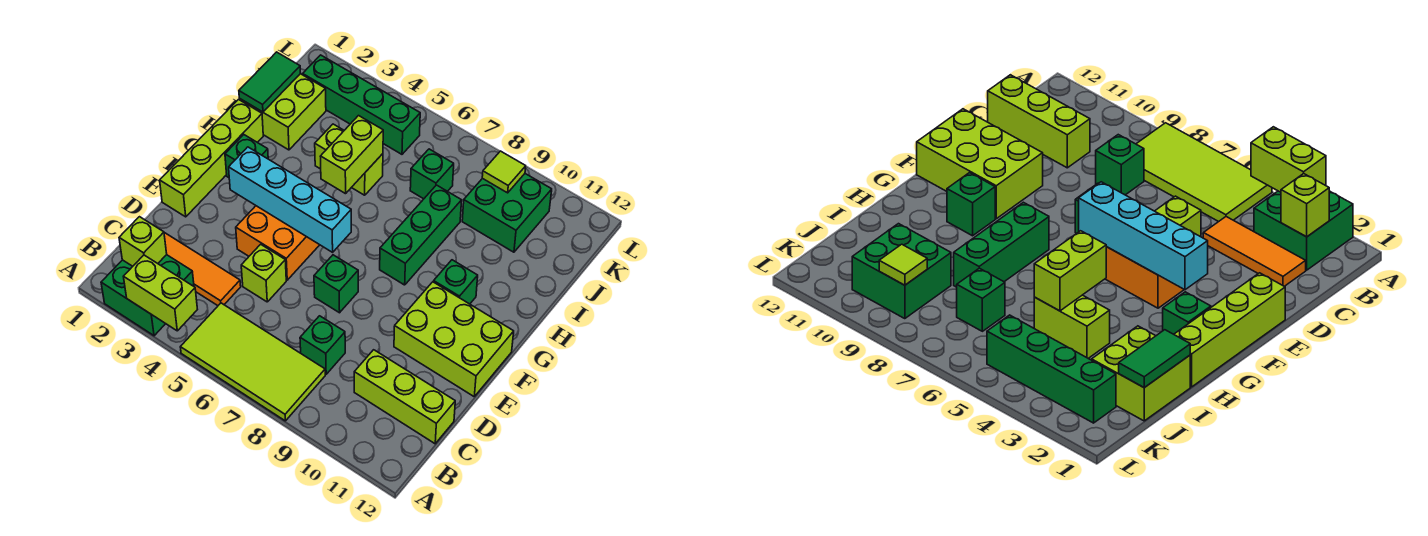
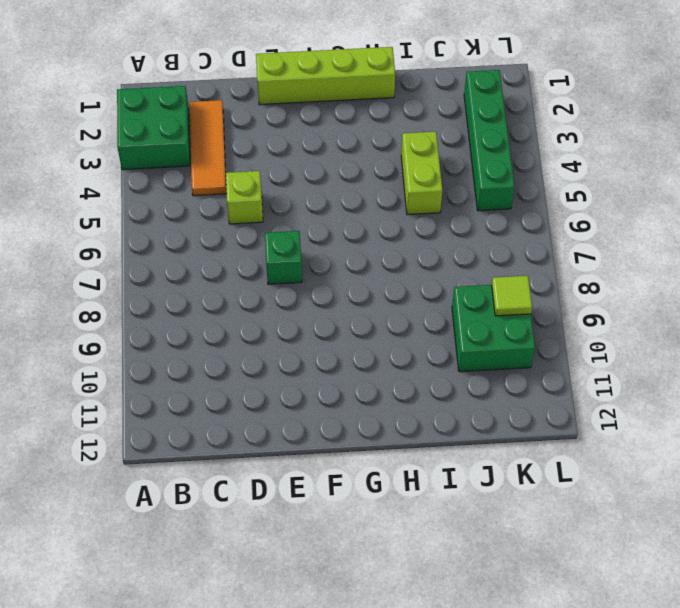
none -> lime tile A5:B8 level 1
none -> green brick C8 level 1
none -> lime brick C10:C12 level 1

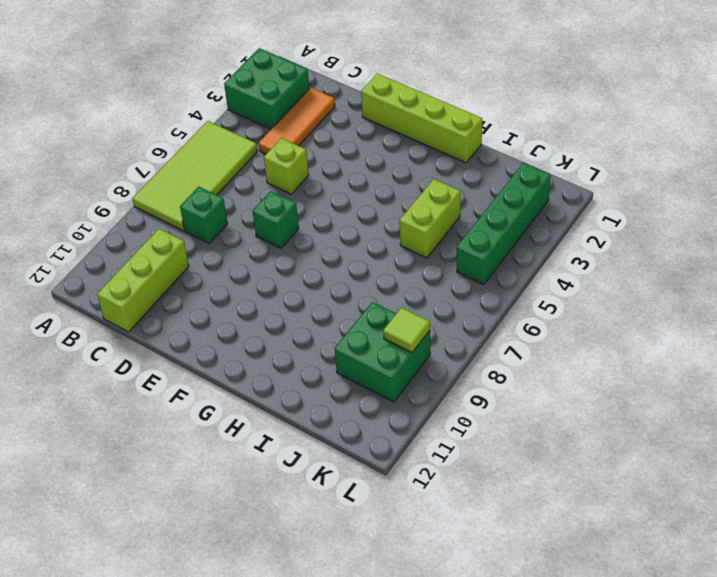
none -> orange brick E4:F5 level 1
none -> lime brick E10:F12 level 1
none -> green brick G2 level 1

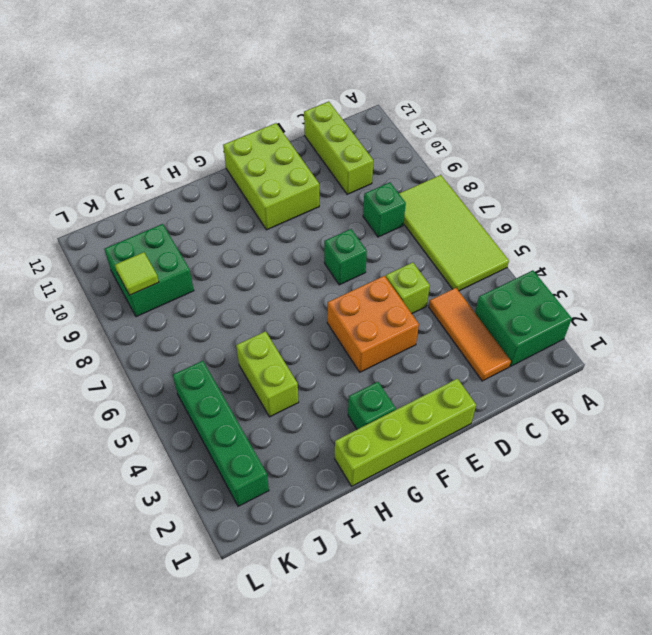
none -> green brick G8:I8 level 1
none -> green brick G10 level 1
none -> lime brick I1:J2 level 1

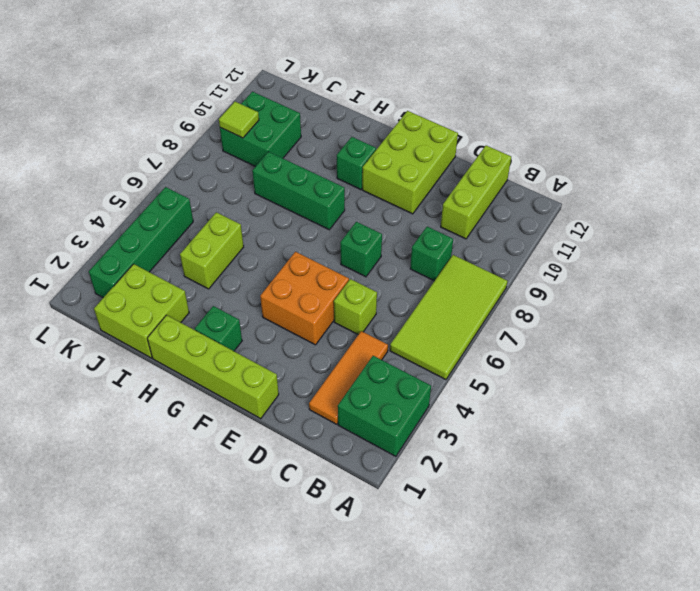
none -> green brick J7 level 1
none -> lime brick A3:A4 level 2
none -> lime brick B2 level 2

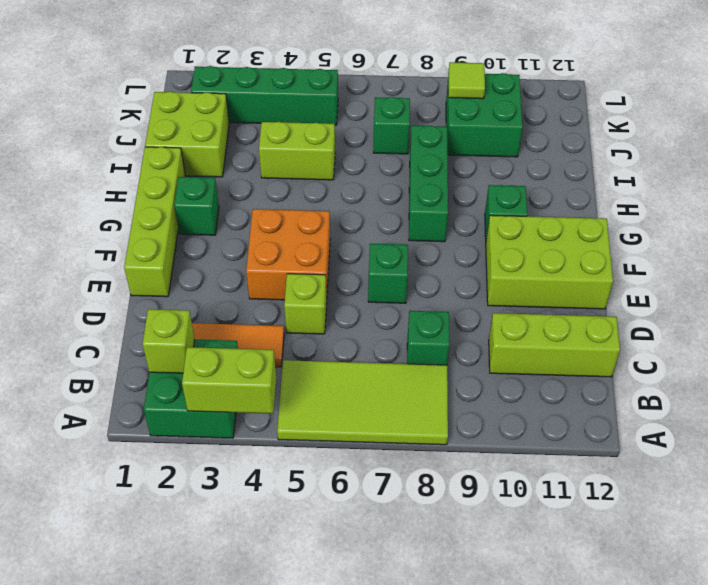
none -> cyan brick F3:F6 level 2
none -> lime brick H5:I5 level 2
none -> green tile I1:J1 level 2

